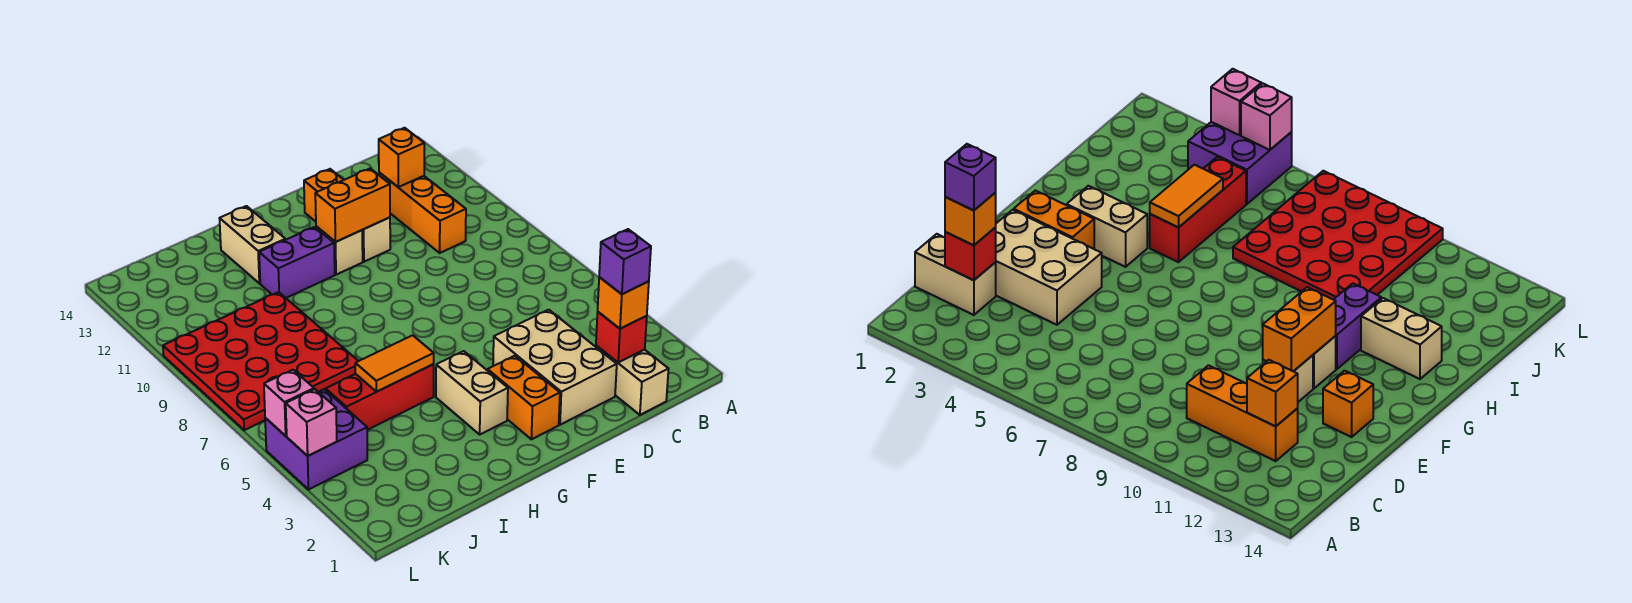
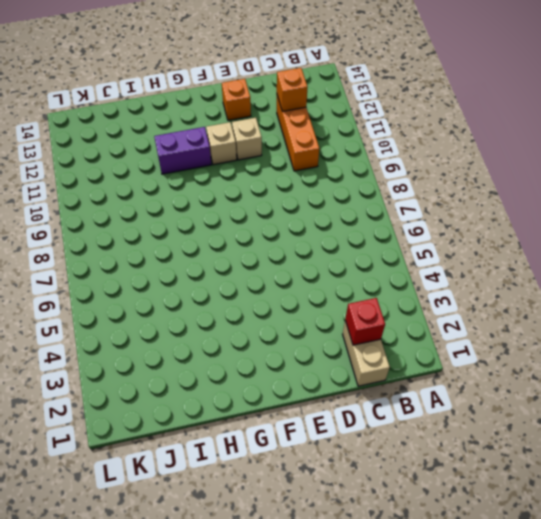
none -> tan brick D2:E4 level 1
none -> orange brick F2:F3 level 1
none -> tan brick G3:G4 level 1

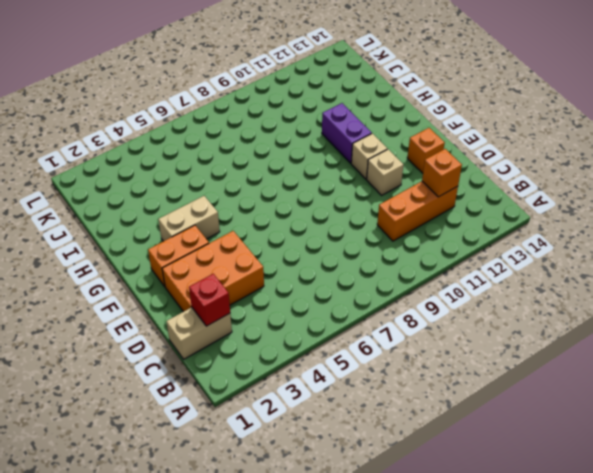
orange brick D2:E4 level 1 -> tan brick D2:E4 level 1
none -> red brick H5:J5 level 1
none -> tan brick H12:H13 level 1
none -> red plate I7:L10 level 1

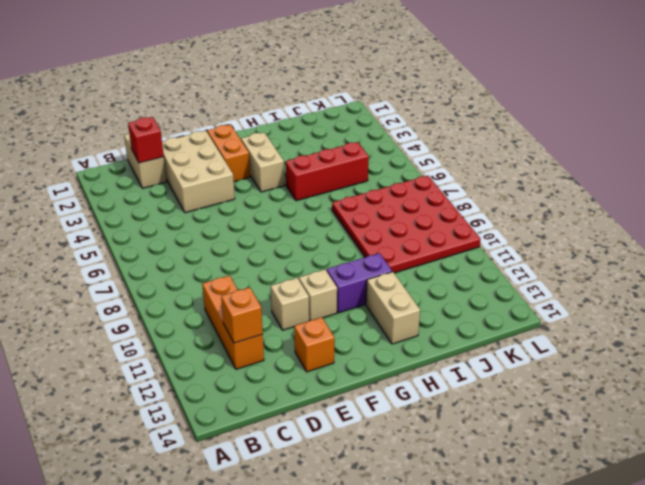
none -> purple brick K4:L5 level 1
none -> orange brick E11:F11 level 2
none -> orange tile H5:I5 level 2

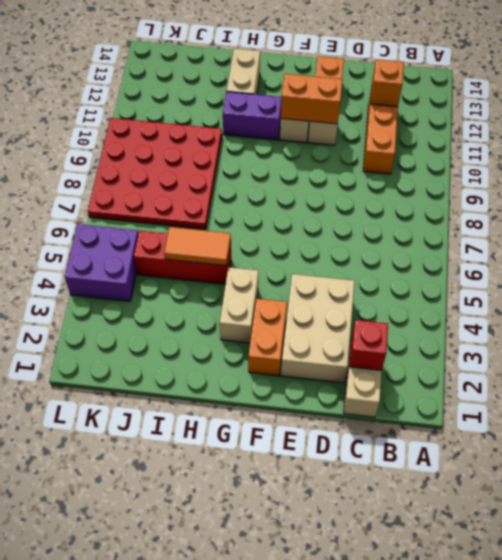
none -> pink brick L4 level 2
none -> pink brick L5 level 2
none -> orange brick C2 level 3

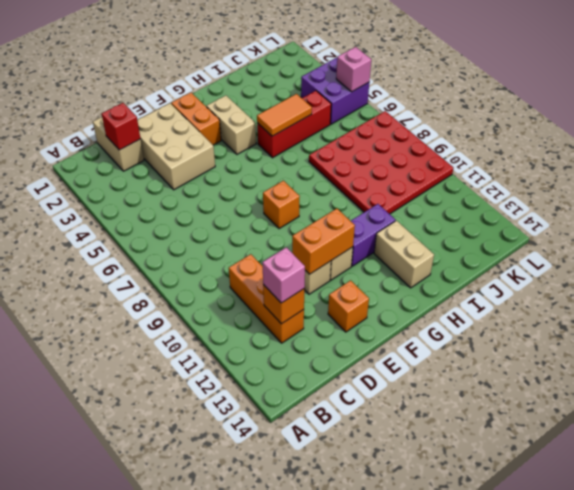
pink brick C12 level 3 -> pink brick L4 level 2
orange brick F8 level 1 -> orange brick C2 level 3
none -> purple brick C2 level 4

